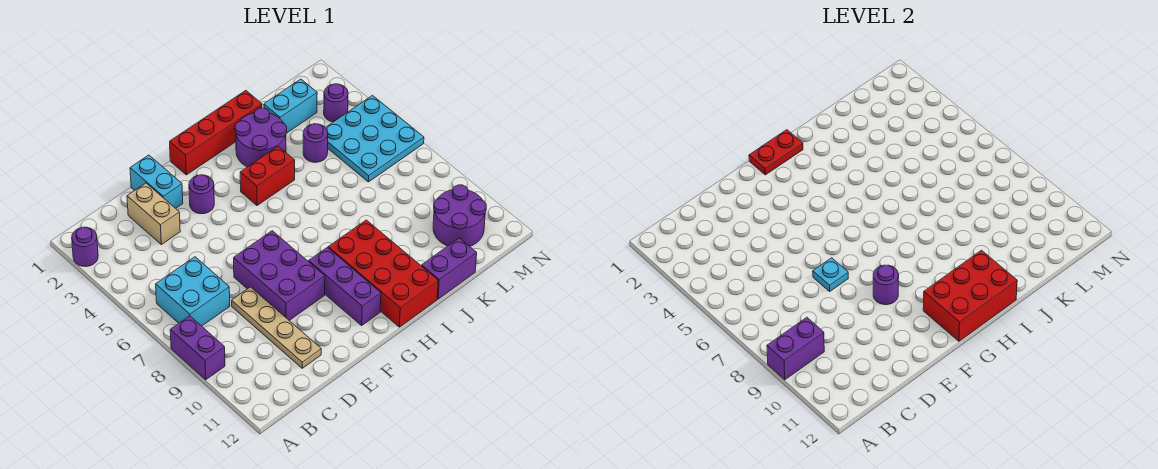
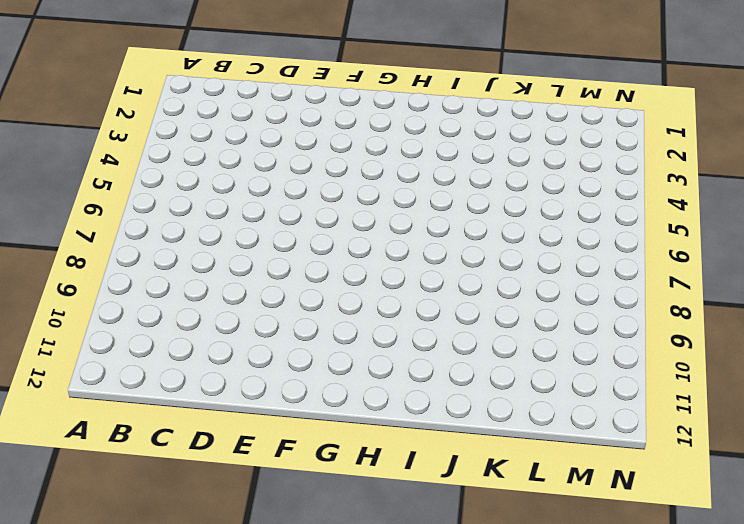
none -> purple round brick A2 level 1
none -> purple brick A8:A9 level 1
none -> cyan brick B6:C7 level 1

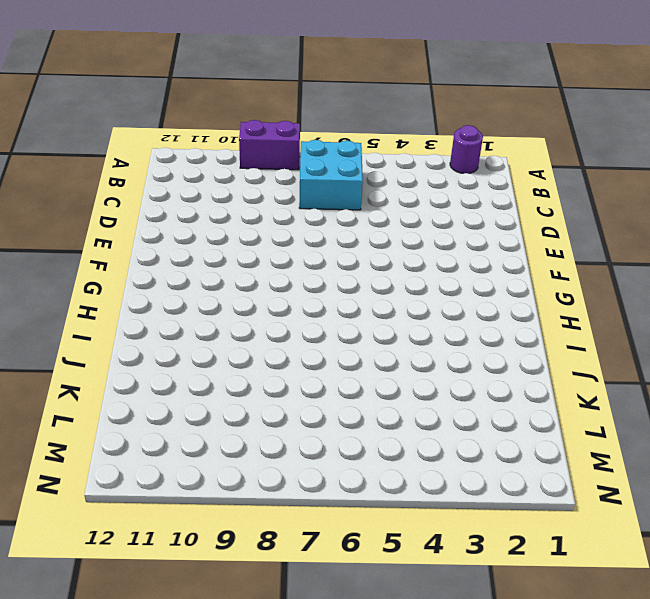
none -> tan brick D2:D3 level 1
none -> tan plate D8:D11 level 1
none -> cyan brick E1:E2 level 1

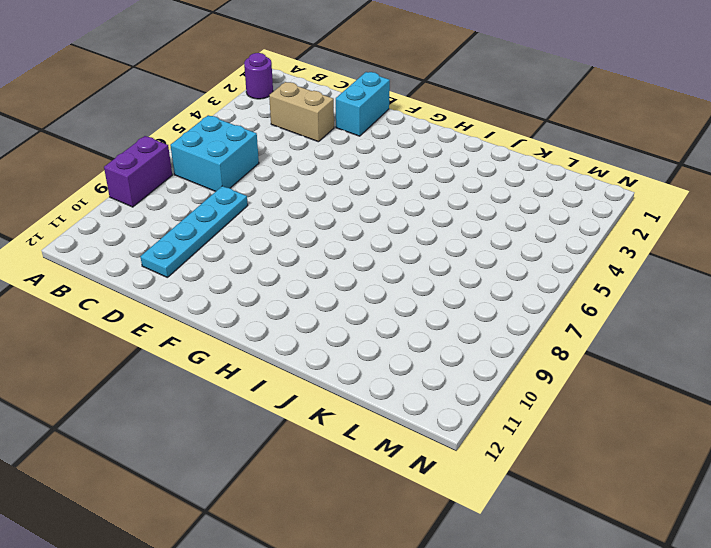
tan brick C3:D3 level 1 -> tan brick D2:D3 level 1
cyan plate D8:D11 level 1 -> tan plate D8:D11 level 1
none -> purple brick E7:F9 level 1
none -> purple round brick F3 level 1
none -> red brick G1:J1 level 1

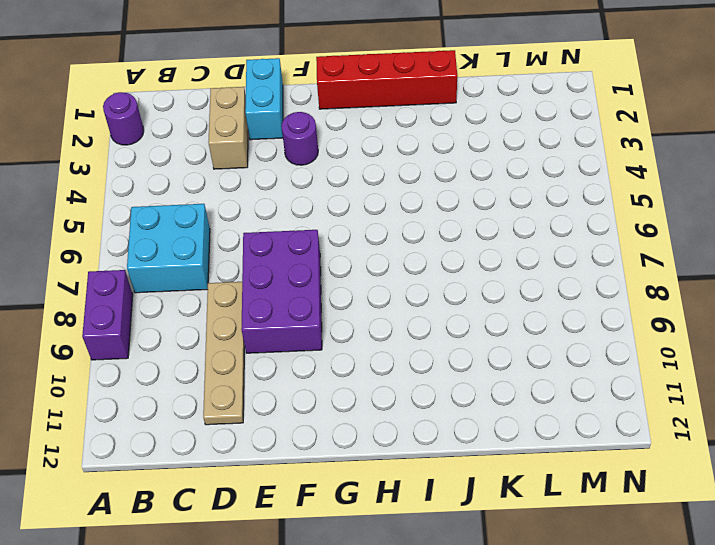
none -> purple brick G9:G11 level 1
none -> red brick H4:I4 level 1
none -> red brick H9:I12 level 1

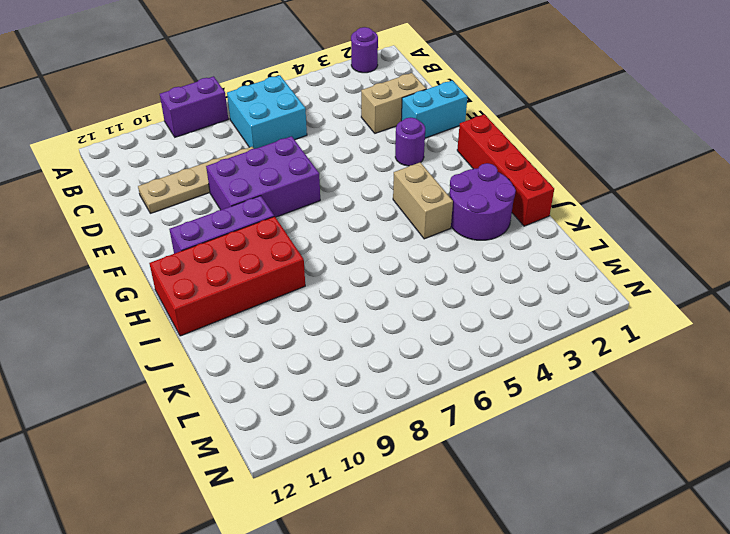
tan brick H4:I4 level 1 -> red brick H4:I4 level 1
none -> purple brick J12:K12 level 1
none -> cyan brick K2:L2 level 1
none -> purple round brick K4 level 1

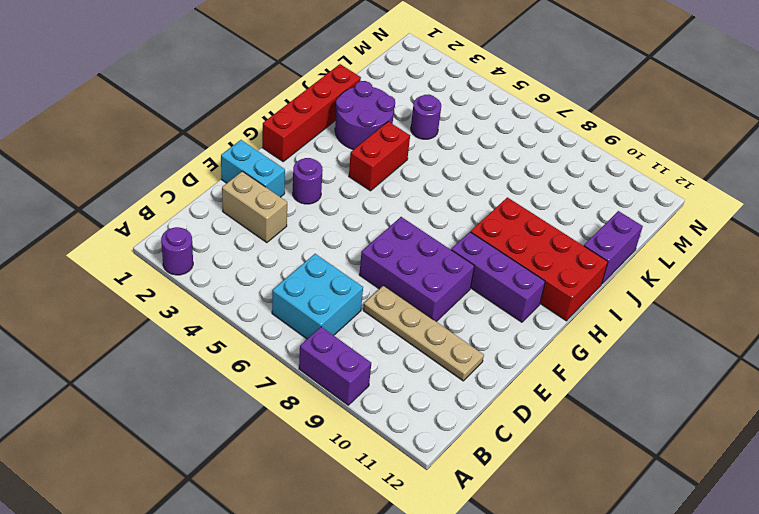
none -> cyan brick K2:L2 level 1
none -> cyan plate L4:N6 level 1
none -> purple round brick L10:M11 level 1

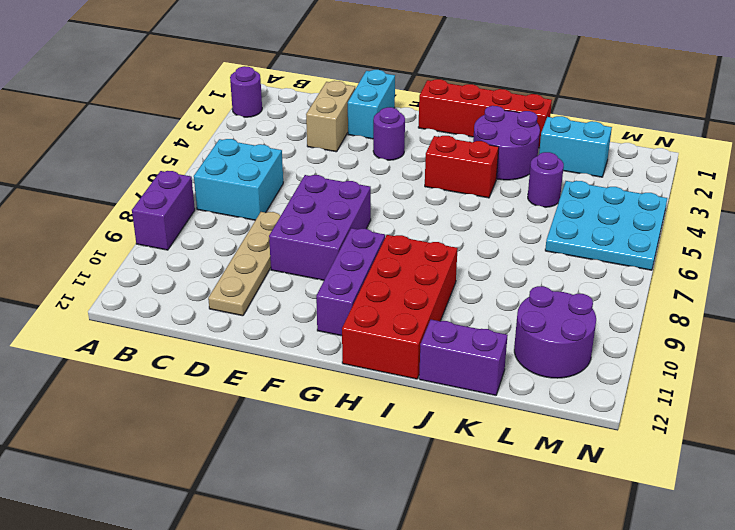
none -> purple round brick M3 level 1
none -> purple brick A9:B9 level 2
none -> cyan plate E7 level 2

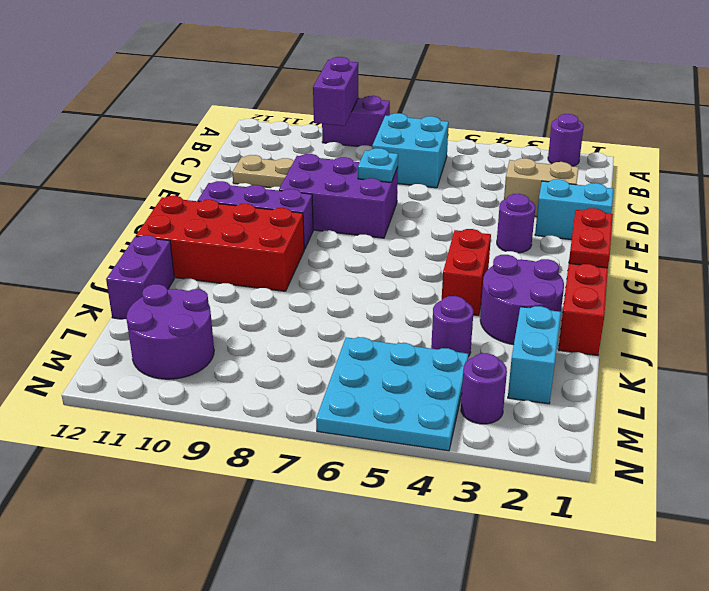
none -> purple round brick F9 level 2
none -> red brick G11:I12 level 2

